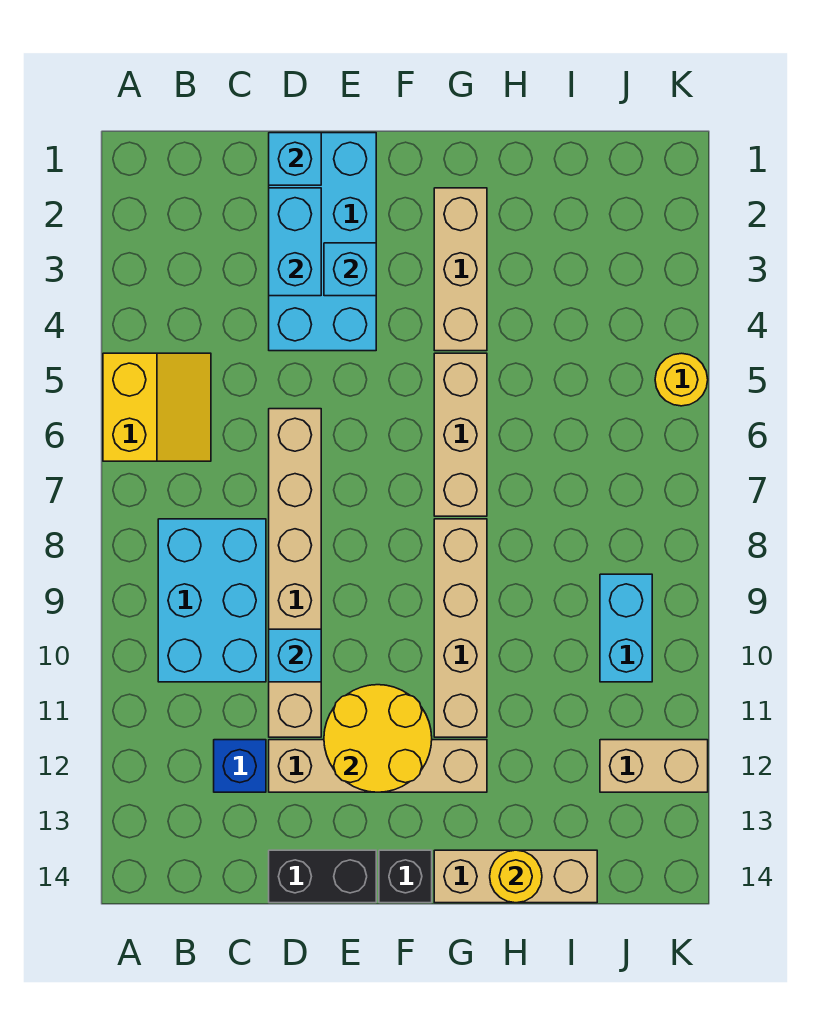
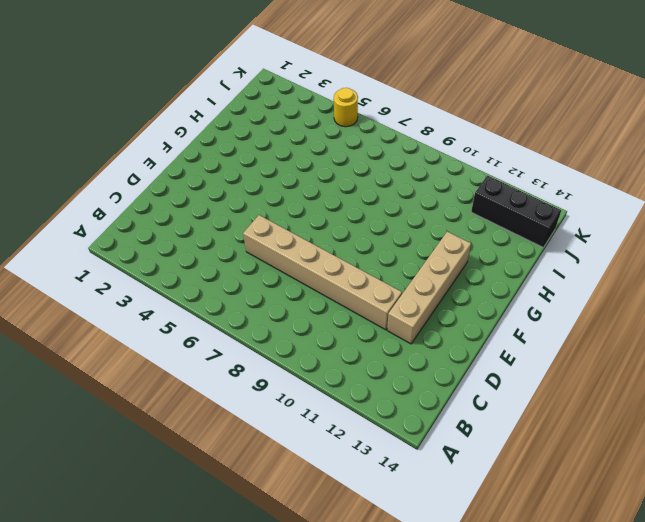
black brick J12:J14 level 1 -> tan brick J12:K12 level 1
none -> yellow slope A5:B6 level 1 top A
none -> cyan brick B8:C10 level 1
none -> blue brick C12 level 1

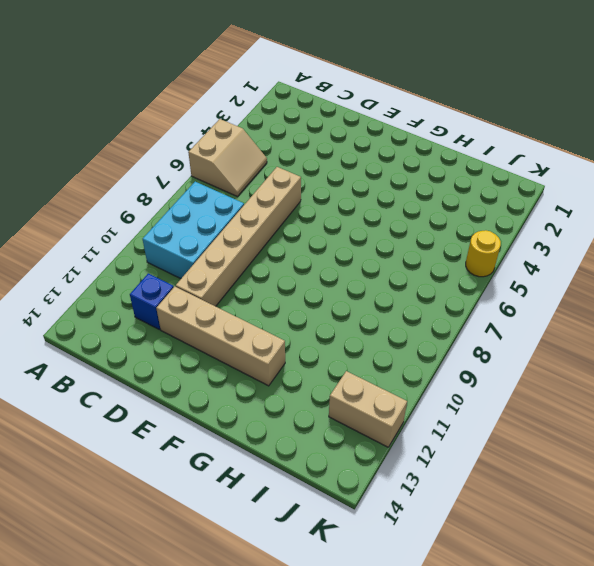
tan slope A5:B6 level 1 top A -> yellow slope A5:B6 level 1 top A
none -> cyan brick D1:E4 level 1
none -> black brick D14:E14 level 1
none -> black brick F14 level 1

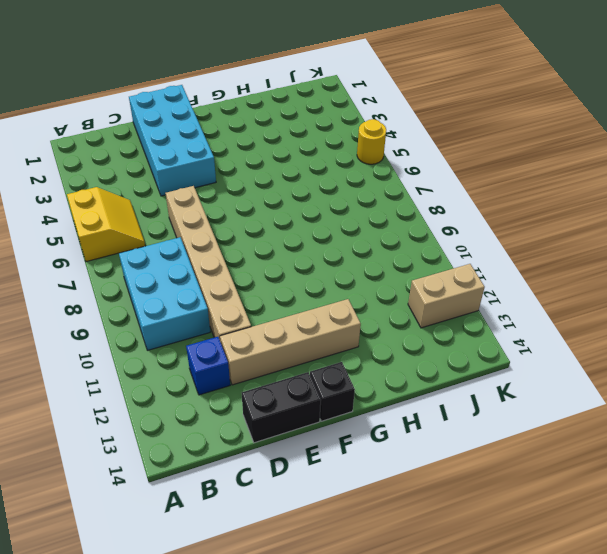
none -> tan brick G2:G4 level 1
none -> tan brick G5:G7 level 1
none -> tan brick G8:G11 level 1

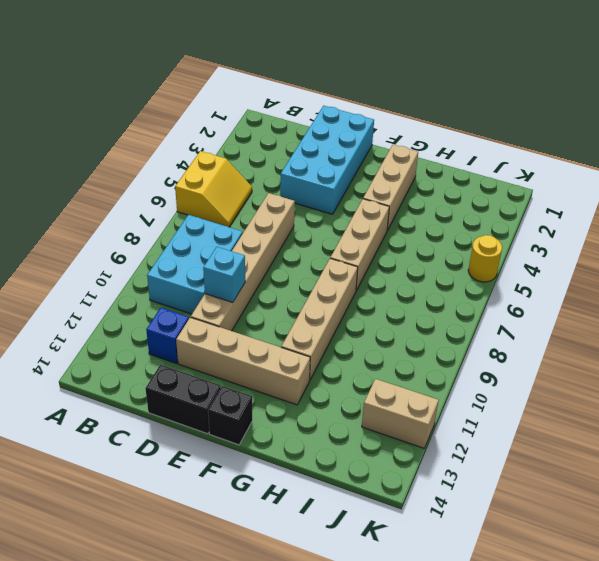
none -> tan brick G14:I14 level 1
none -> cyan brick J9:J10 level 1
none -> cyan brick D1 level 2

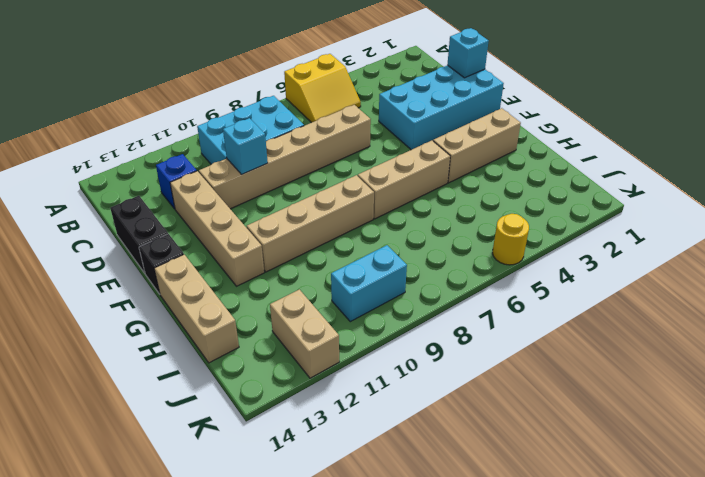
none -> cyan brick D2:D3 level 2
none -> cyan brick E3 level 2
none -> yellow round brick E11:F12 level 2

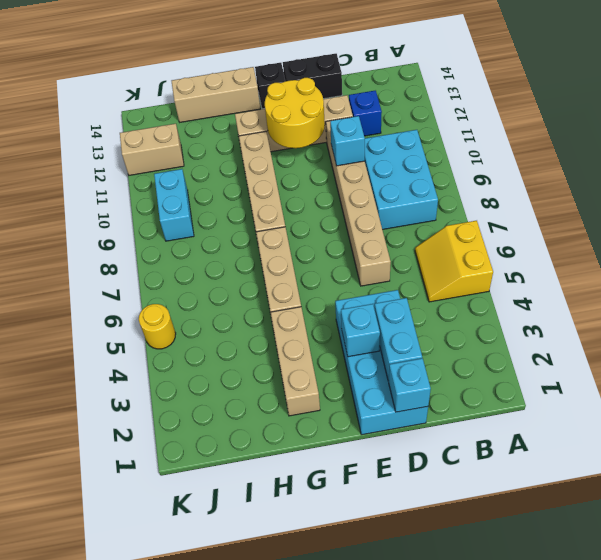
none -> yellow round brick H14 level 2

